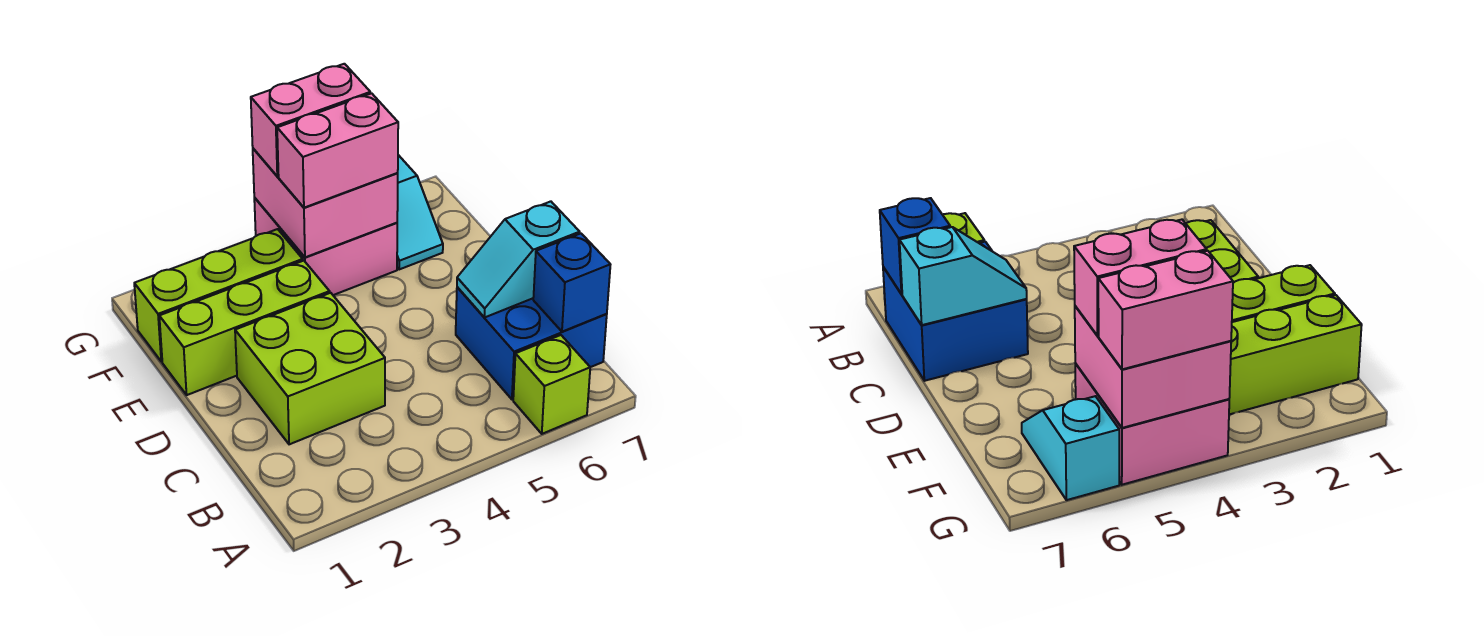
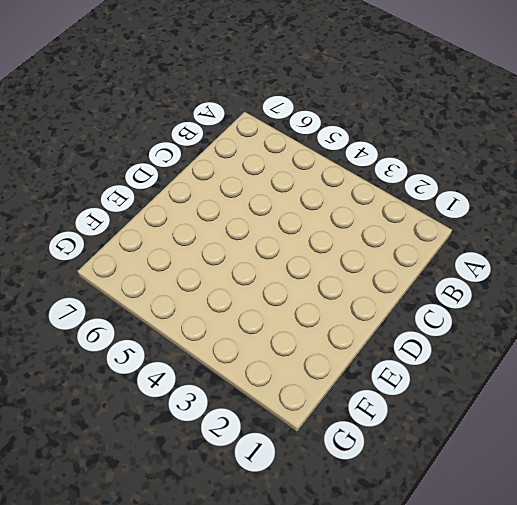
none -> lime brick A6 level 1
none -> blue brick B6:C7 level 1
none -> lime brick C2:D3 level 1

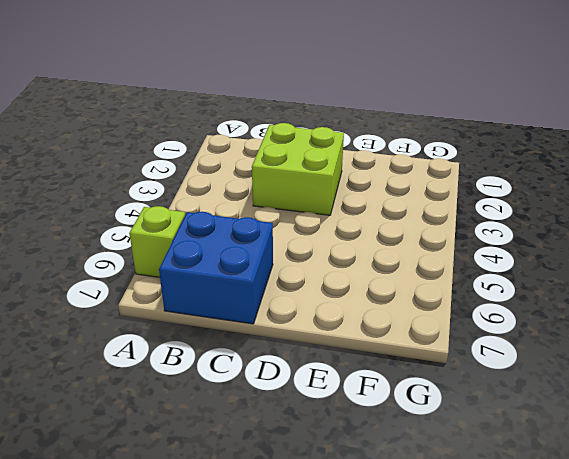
none -> lime brick E1:E3 level 1
none -> lime brick F1:F3 level 1
none -> pink brick F4:G5 level 1

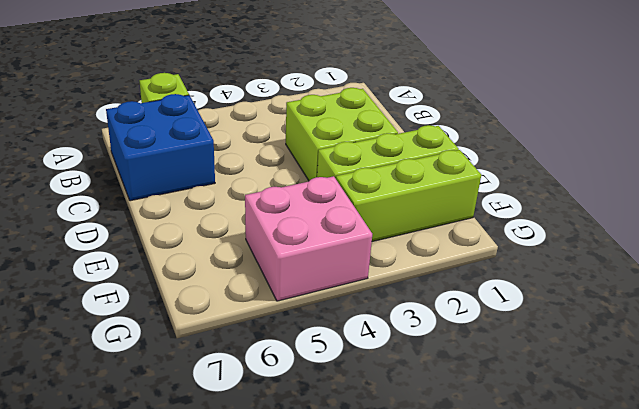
none -> cyan slope F6:G6 level 1 top G
none -> blue brick B7 level 2
none -> cyan slope C6:C7 level 2 top 7

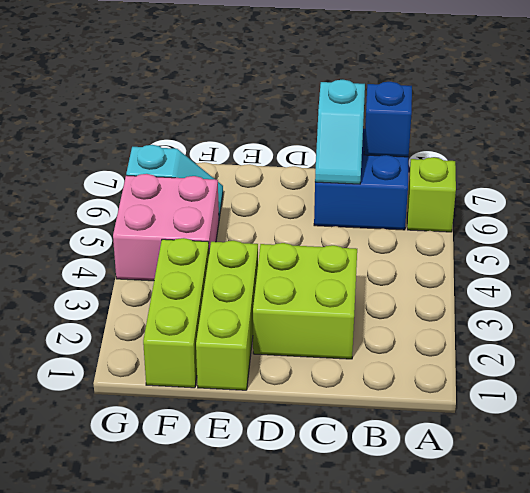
none -> pink brick F4:G5 level 2
none -> pink brick F4:F5 level 3
none -> pink brick G4:G5 level 3

